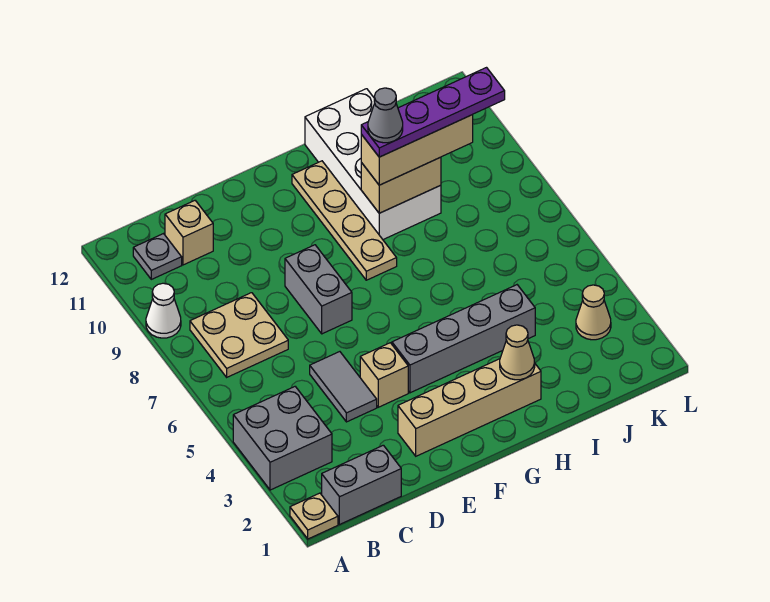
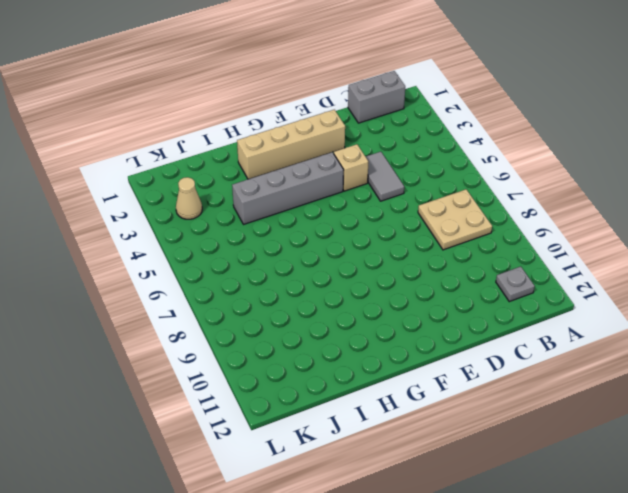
none -> tan plate A1 level 1
none -> grey brick A3:B4 level 1
none -> white cone A9 level 1

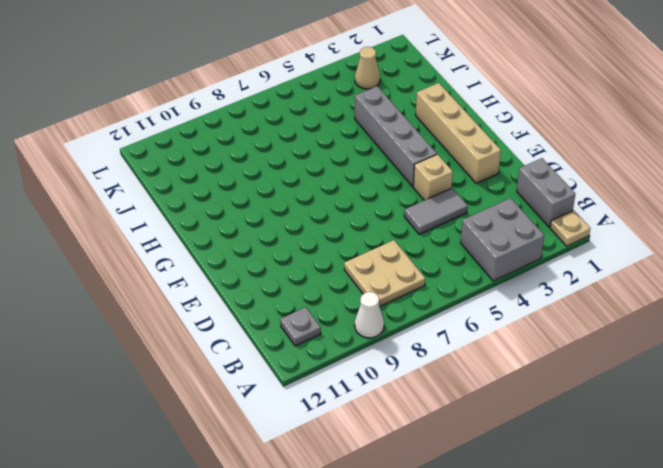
none -> tan brick C11 level 1
none -> grey brick E7:E8 level 1
none -> tan plate G8:G11 level 1

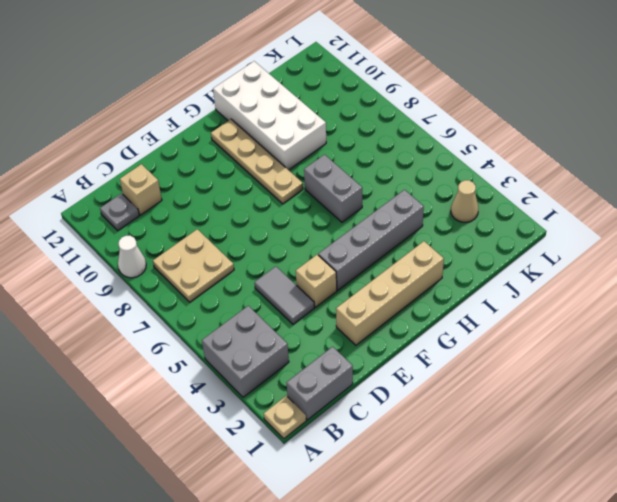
grey brick H6:H7 level 1 -> grey brick E7:E8 level 1
none -> tan cone H2 level 2
none -> tan brick H9:I9 level 2
none -> tan brick H9:J9 level 3

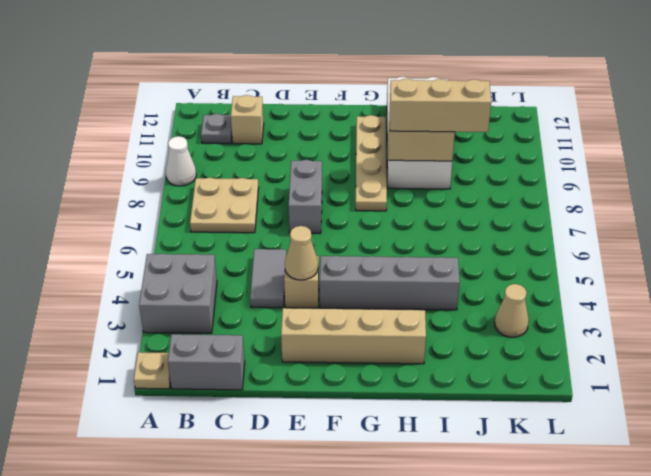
tan cone E4 level 2 -> tan cone H2 level 2
none -> purple plate H9:K9 level 4
none -> grey cone H9 level 5

